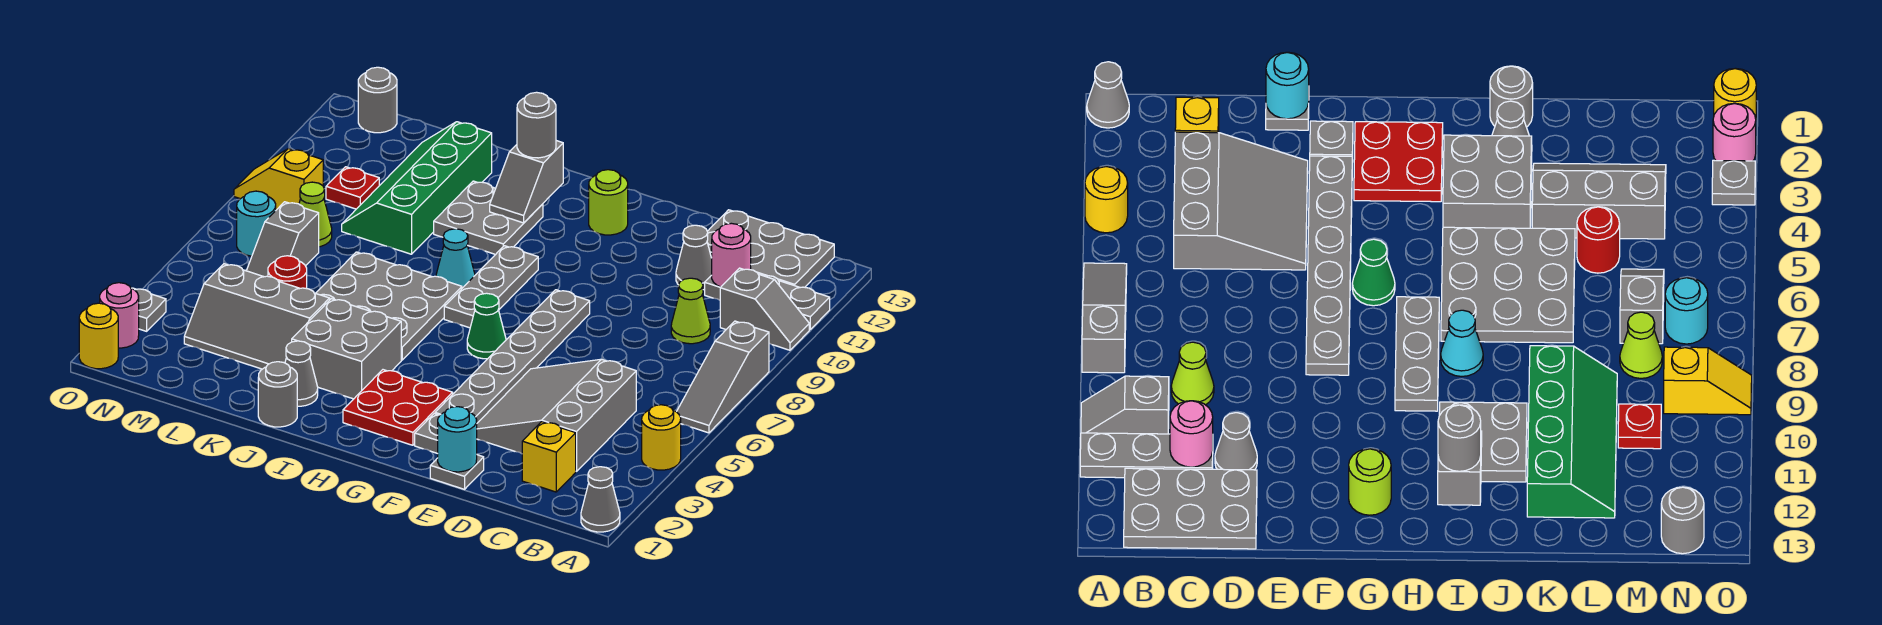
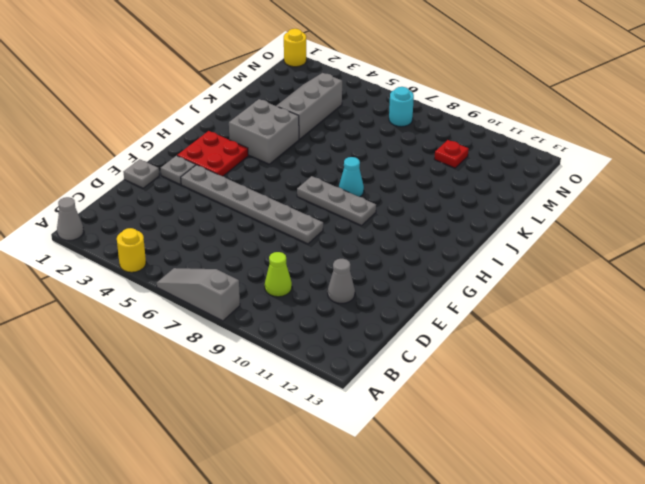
none -> grey slope A10:B10 level 1 top B
none -> grey plate A11:C11 level 1
none -> grey plate B12:D13 level 1
none -> yellow brick C2 level 1

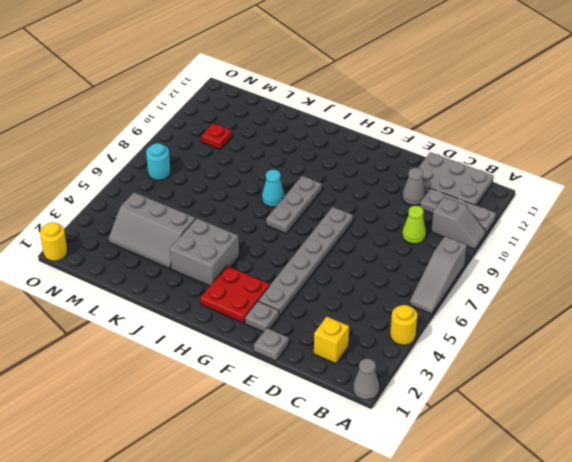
none -> grey slope C3:E5 level 1 top C
none -> green cone G6 level 1
none -> lime round brick G12 level 1
none -> grey plate I5:K7 level 1

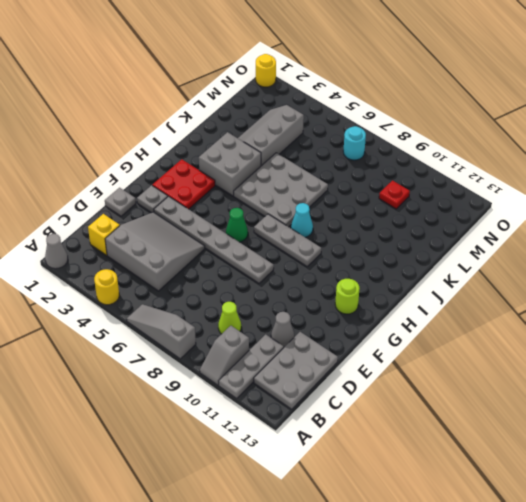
none -> grey plate I10:J11 level 1
none -> grey round brick J1 level 1
none -> grey cone J2 level 1
none -> green slope K9:L12 level 1 top K

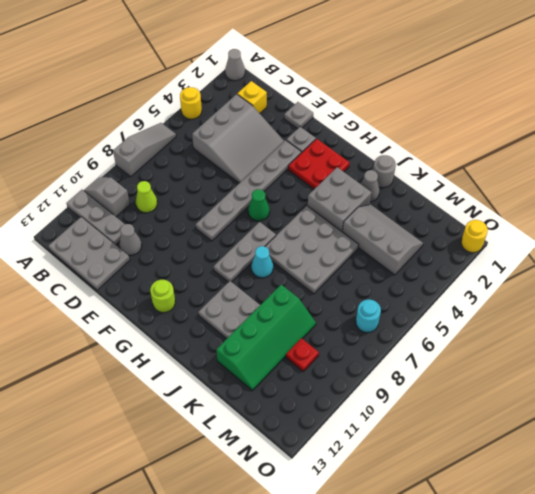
none -> red round brick L5 level 1
none -> grey slope M6:M7 level 1 top 7
none -> lime cone M8 level 1
none -> yellow slope N9:O9 level 1 top N

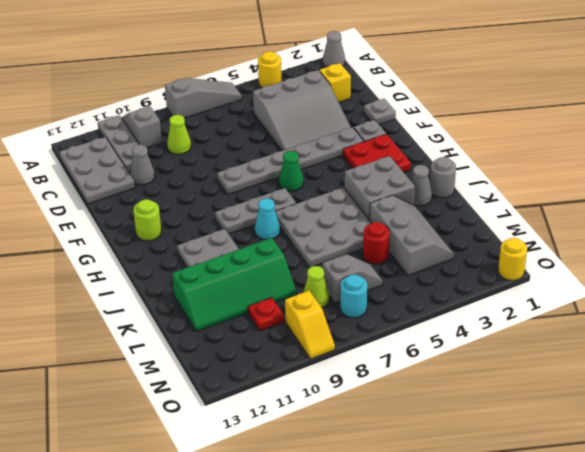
none -> grey round brick N13 level 1
none -> pink round brick O2 level 1
none -> grey plate O3 level 1
none -> pink round brick C11 level 2

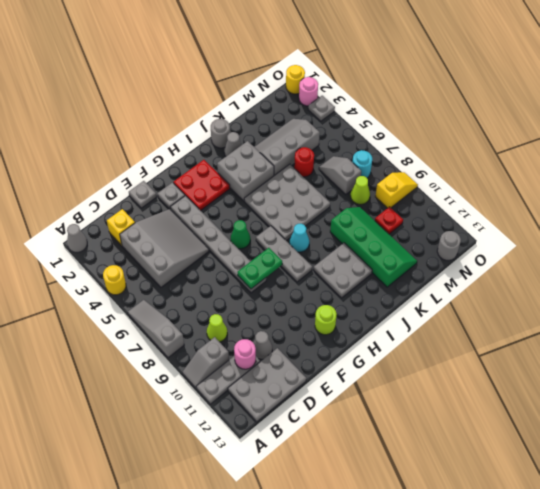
green plate F8:G8 level 2 -> none
none -> cyan round brick E1 level 2
none -> grey slope I11:I12 level 2 top 12
none -> grey round brick I12 level 3

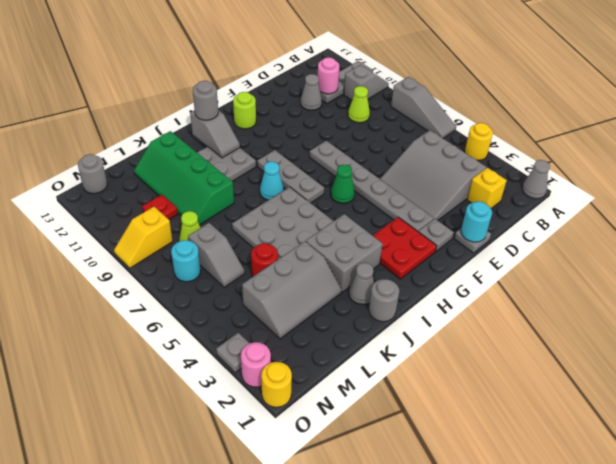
none -> grey plate B12:D13 level 1

